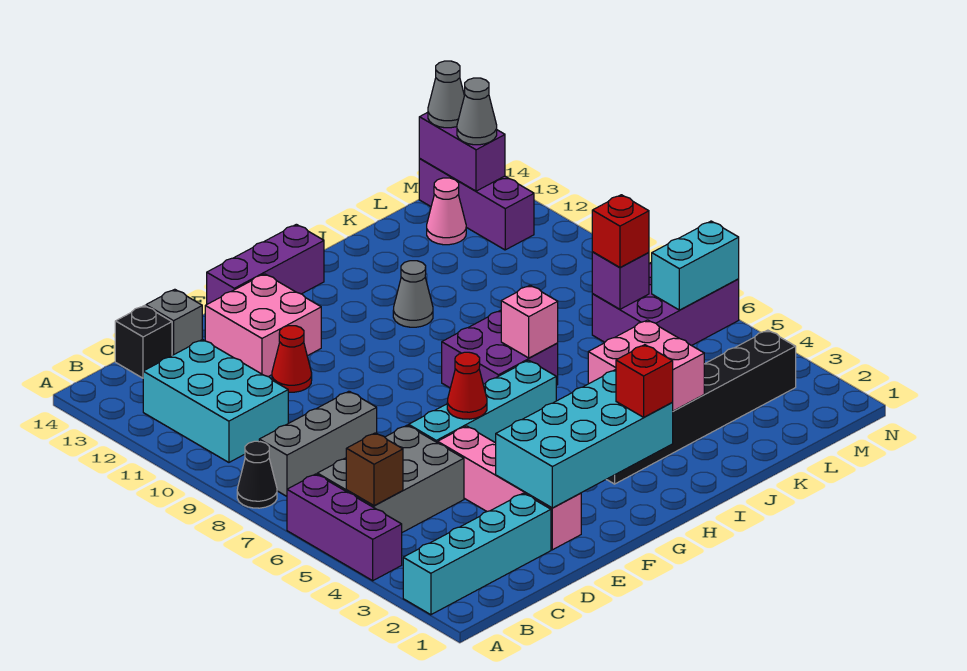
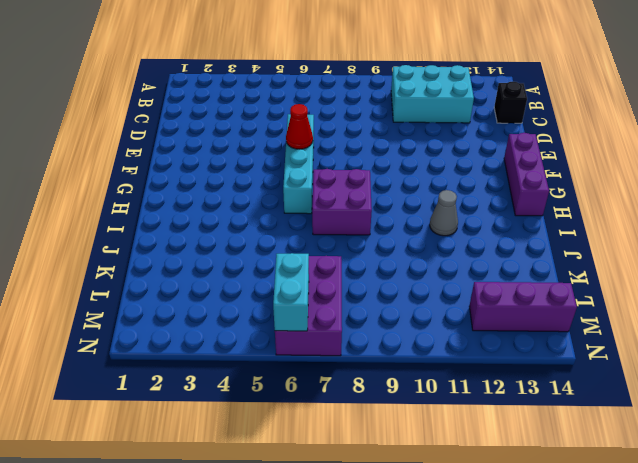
none -> cyan brick A2:D2 level 1
none -> purple brick A4:A6 level 1
none -> black cone A8 level 1
none -> grey brick B5:D6 level 1

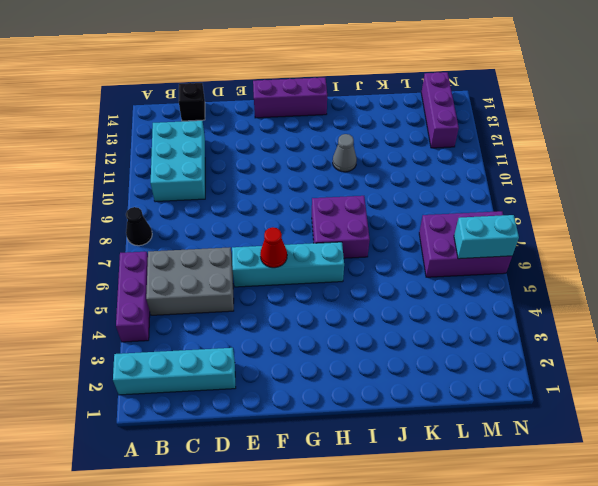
none -> grey brick B8:D8 level 1
none -> grey brick D14 level 1
none -> pink brick E2:E5 level 1
none -> red cone E11 level 1

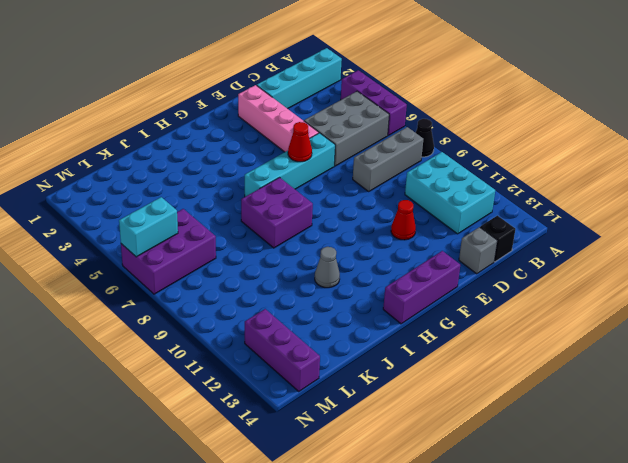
none -> pink brick E12:F13 level 1
none -> black brick H3:M3 level 1
none -> pink cone L13 level 1
none -> brown brick B5 level 2

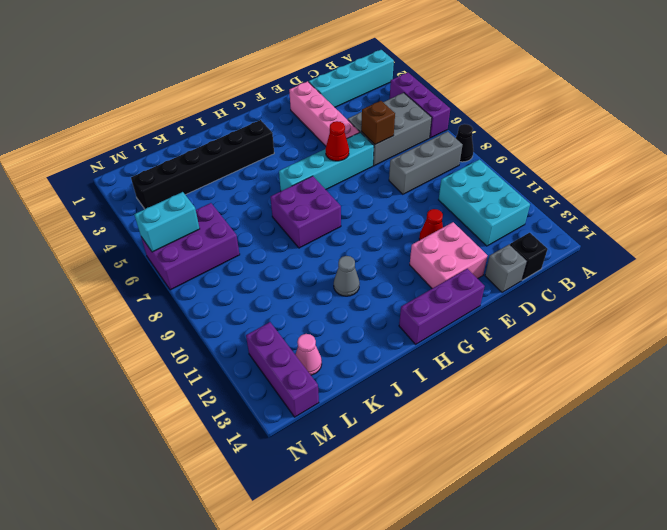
brown brick D6 level 2 -> brown brick B5 level 2
none -> cyan brick E2:H3 level 2
none -> pink brick I3:J4 level 2
none -> pink brick I7 level 2
none -> purple brick L7 level 2

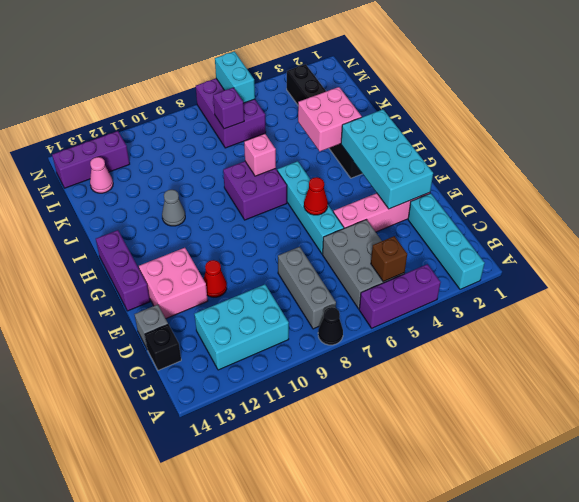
none -> purple brick M13:M14 level 2
none -> red brick H2 level 3
none -> red brick L7 level 3
none -> grey cone M13 level 3

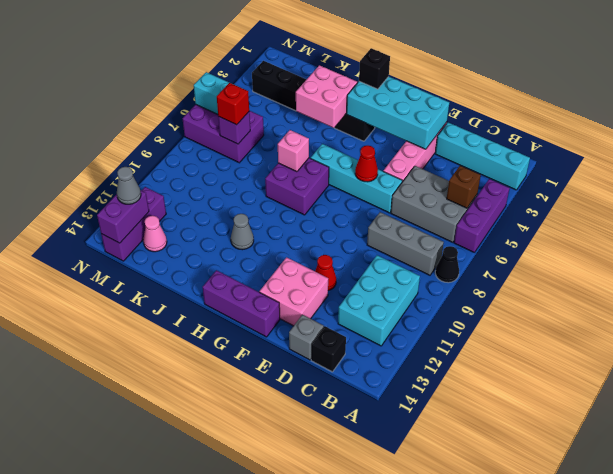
black brick H2 level 3 -> red brick H2 level 3
none -> grey cone M14 level 3

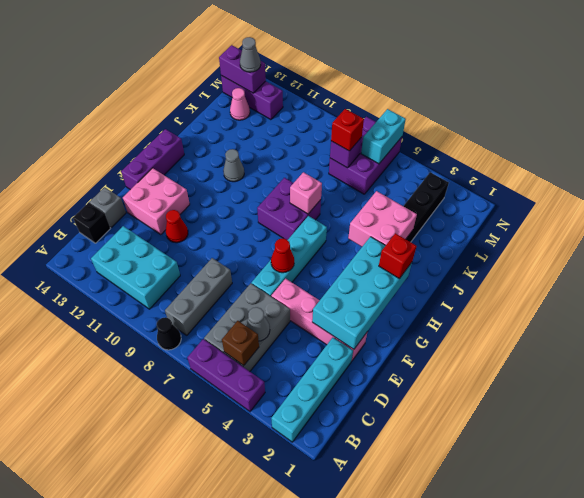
grey cone C5 level 2 -> grey cone M14 level 3

